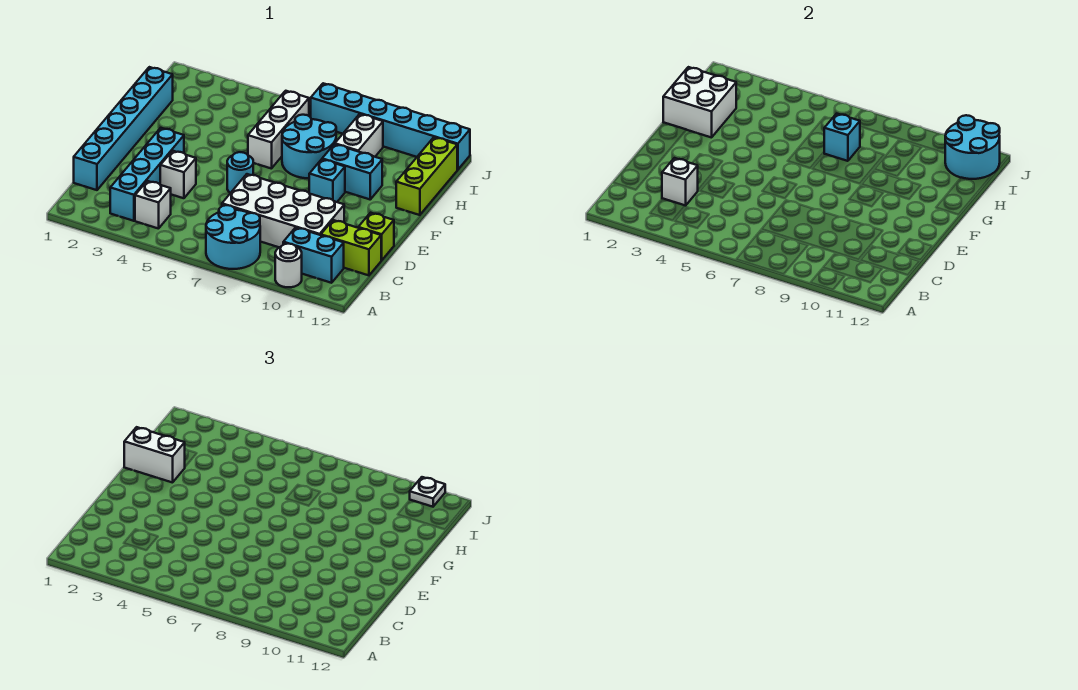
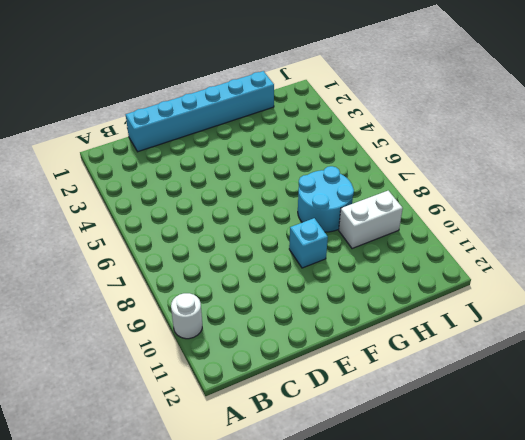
none -> cyan round brick A7:B8 level 1
none -> cyan brick B3:E3 level 1
none -> white brick B4 level 1

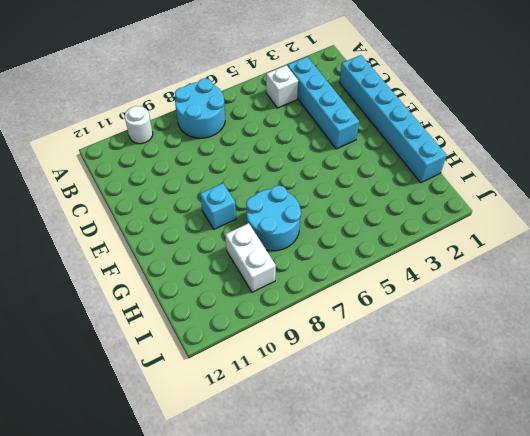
none -> cyan brick B10:B11 level 1
none -> white brick C7:D10 level 1
none -> lime brick C11:C12 level 1

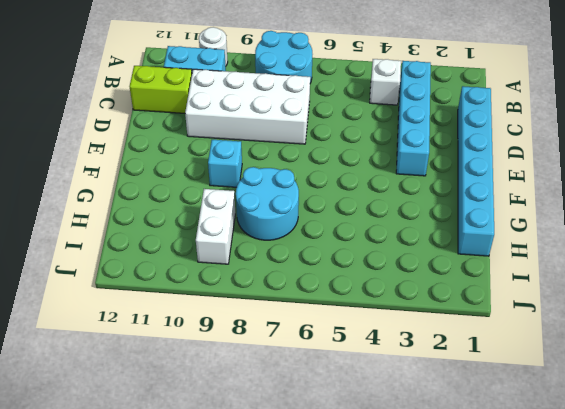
none -> white brick D4 level 1
none -> lime brick D12 level 1
none -> cyan round brick E6 level 1

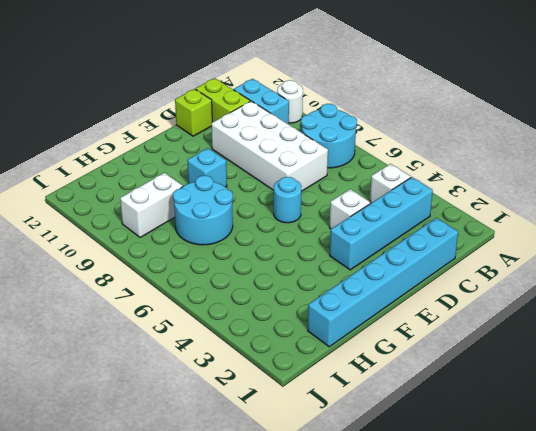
none -> white brick G6:I6 level 1
none -> cyan brick G9:G10 level 1
none -> lime brick G12:I12 level 1

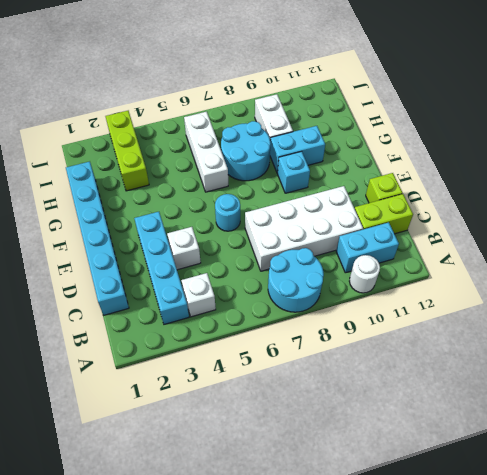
lime brick H3:J3 level 1 -> lime brick G12:I12 level 1
none -> cyan brick J7:J12 level 1
none -> white brick C3 level 2
none -> white brick G1:H2 level 2

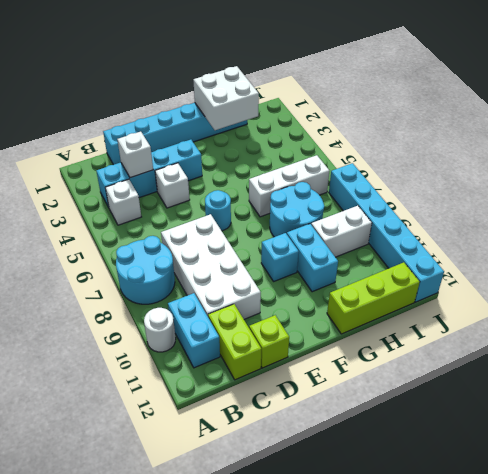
none -> cyan brick H7 level 2
none -> cyan round brick I11:J12 level 2
none -> white brick G1:G2 level 3

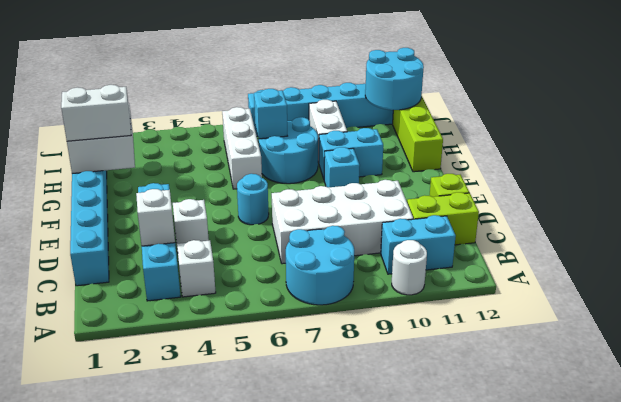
none -> white plate J11 level 3

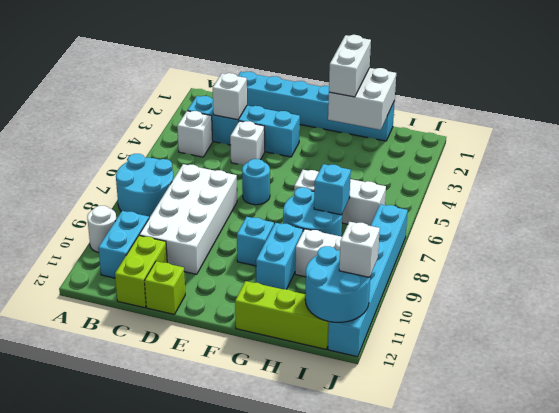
white brick J11 level 3 -> white plate J11 level 3

